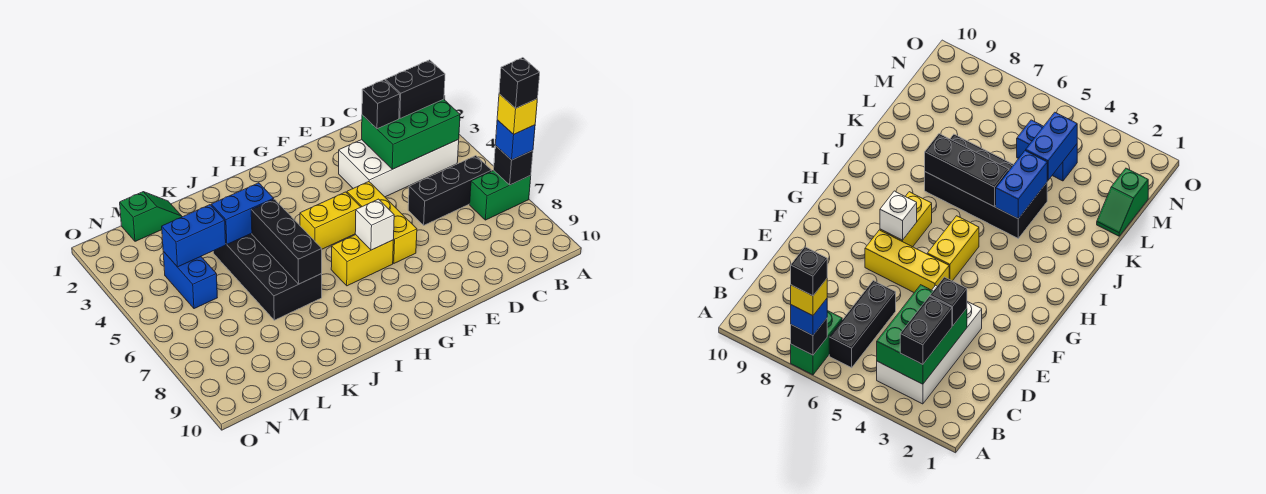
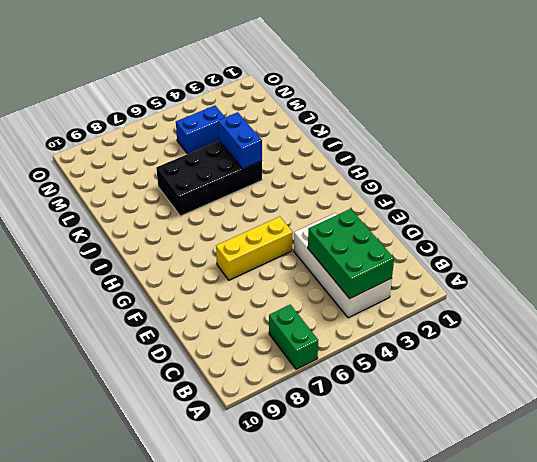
none -> black brick B6:D6 level 1
none -> yellow brick G5:H5 level 1
none -> yellow brick G7:H7 level 1

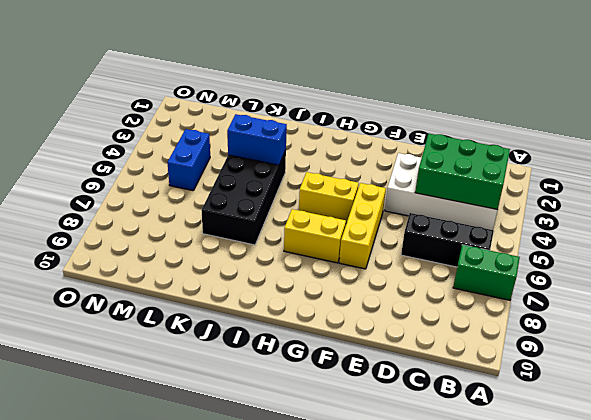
none -> green slope L1:M1 level 1 top M
none -> black brick A7 level 2
none -> white brick G7 level 2

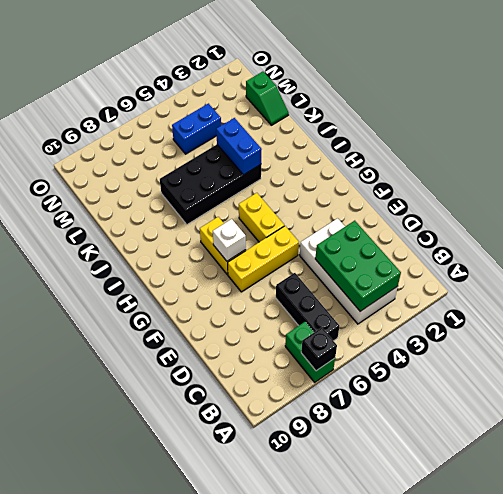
none -> black brick J5:J7 level 2
none -> blue brick L4:M4 level 2
none -> blue brick A7 level 3

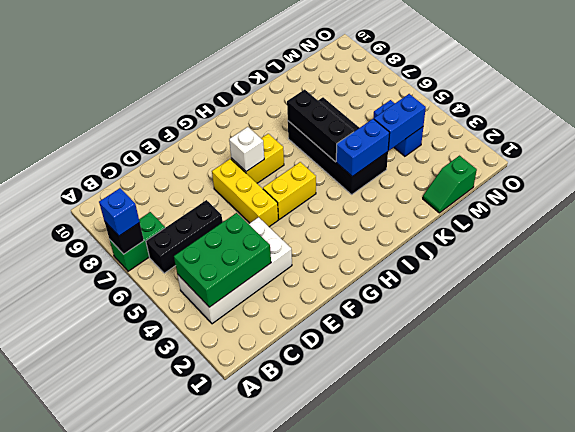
none -> black brick B3:C3 level 3
none -> black brick D3 level 3
none -> yellow brick A7 level 4

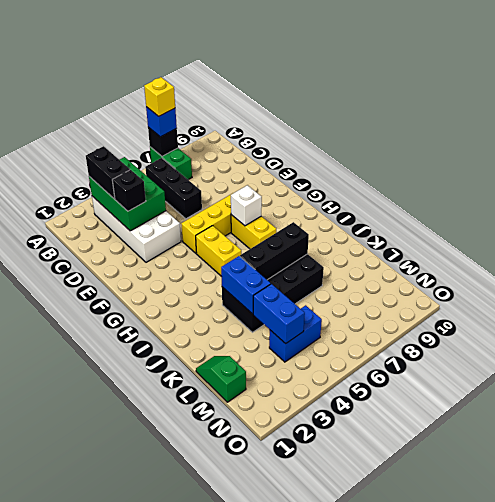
none -> black brick A7 level 5

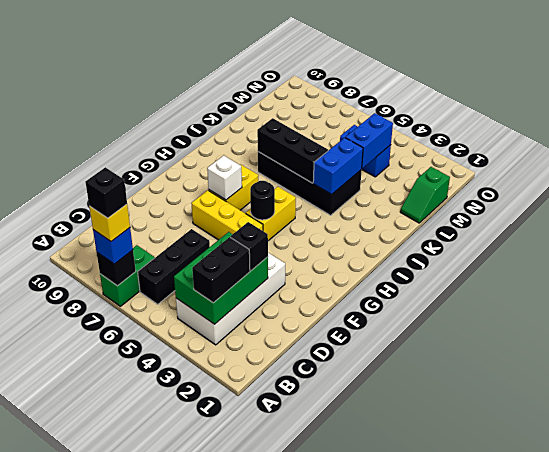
black round brick G5 level 2 -> none

